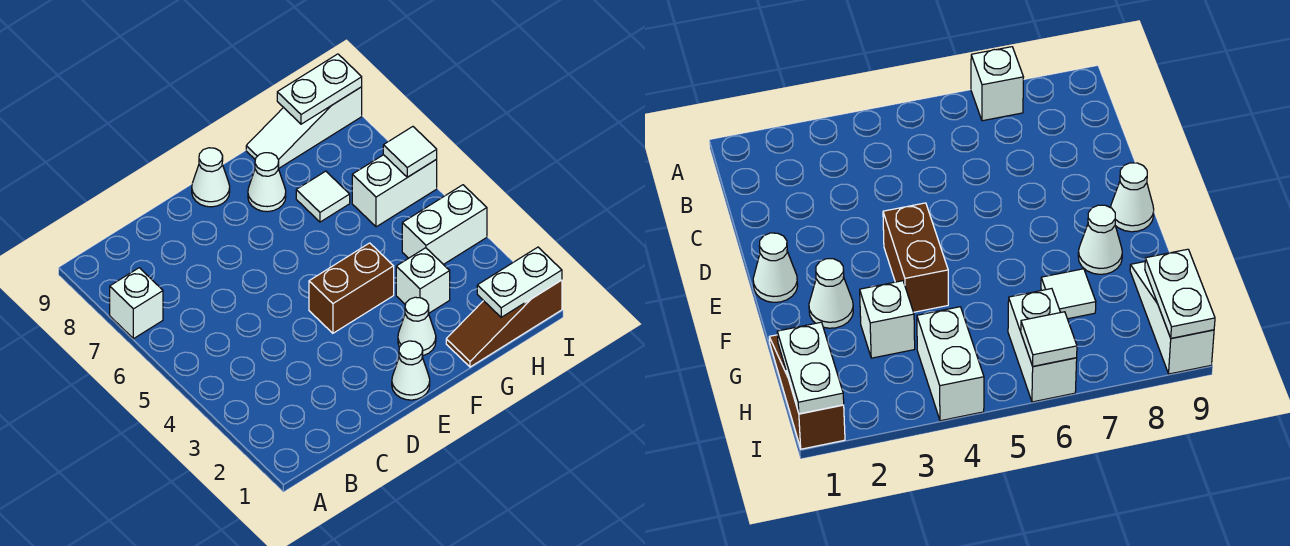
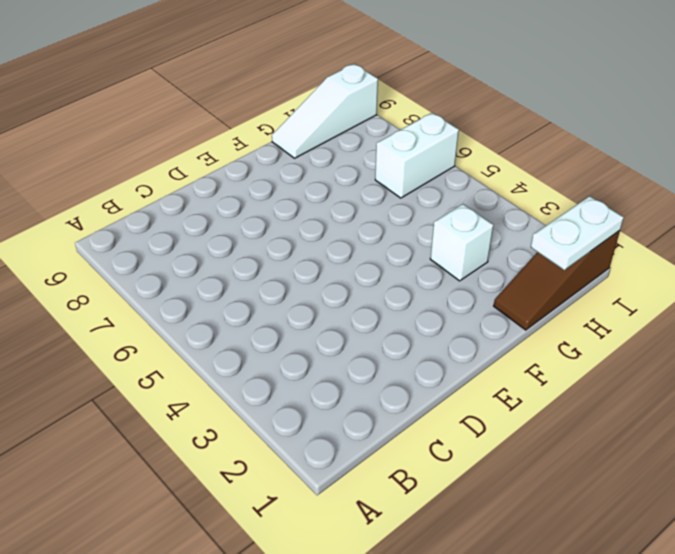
none -> white brick A7 level 1
none -> white cone E1 level 1
none -> brown brick E4:F4 level 1

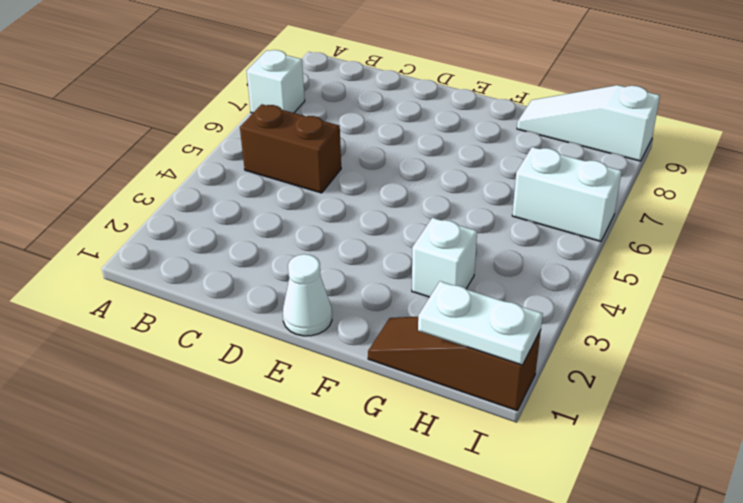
brown brick B5:C5 level 1 -> brown brick E4:F4 level 1
none -> white cone E9 level 1
none -> white cone F2 level 1
none -> white cone F8 level 1

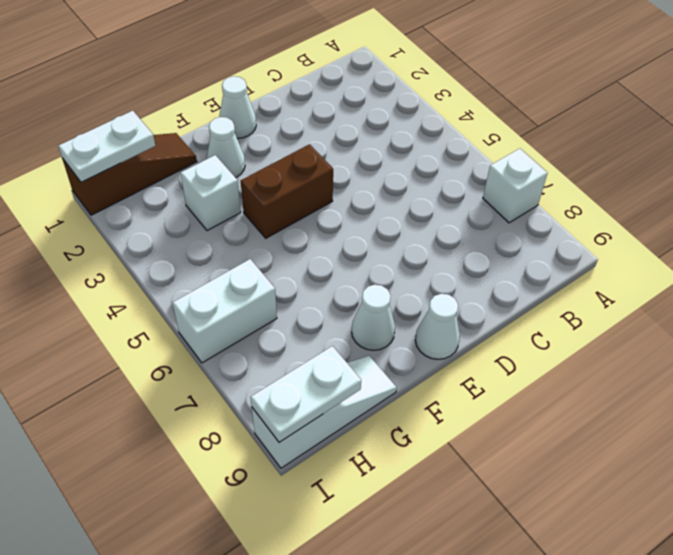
none -> white tile G7 level 1
none -> white brick H4:I4 level 1
none -> white tile I6 level 2

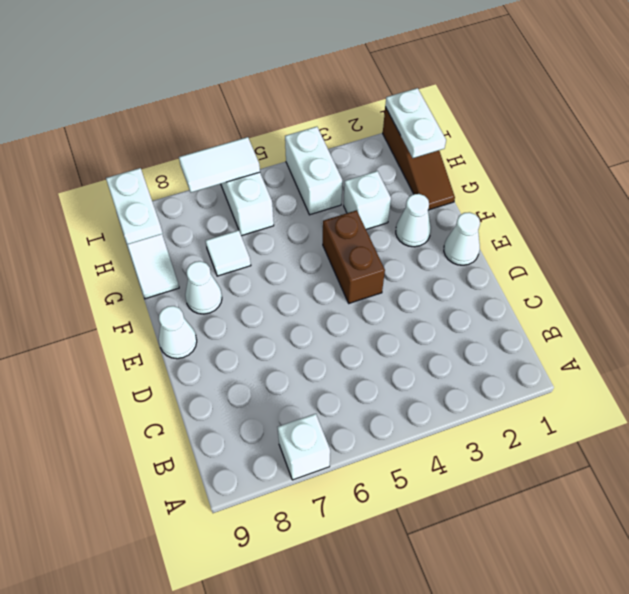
white tile I6:I7 level 2 -> white tile I6 level 2

